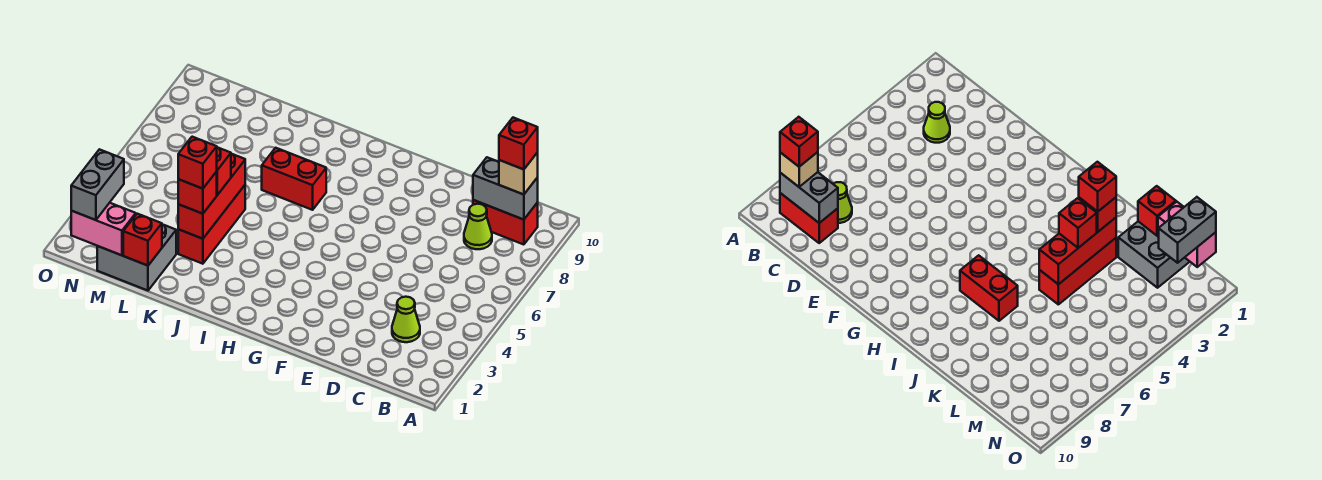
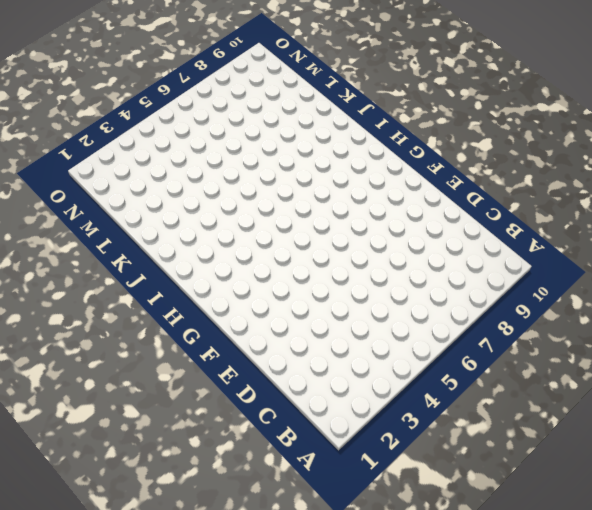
none -> red brick B9:C9 level 1
none -> lime cone C3 level 1
none -> lime cone C8 level 1

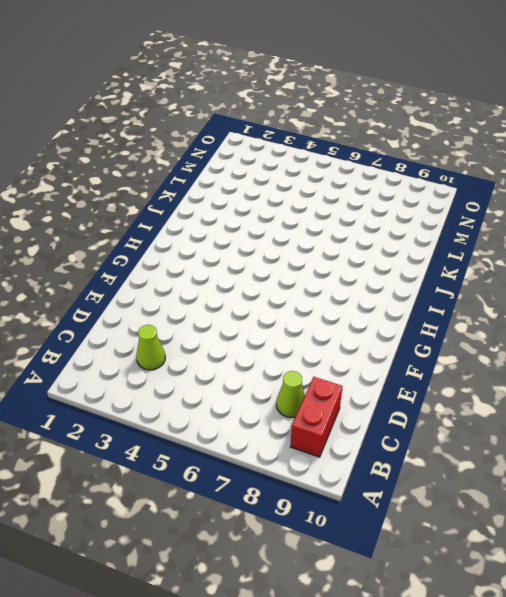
none -> red brick I7:J7 level 1
none -> red brick K3:K5 level 1
none -> grey brick L1:M2 level 1

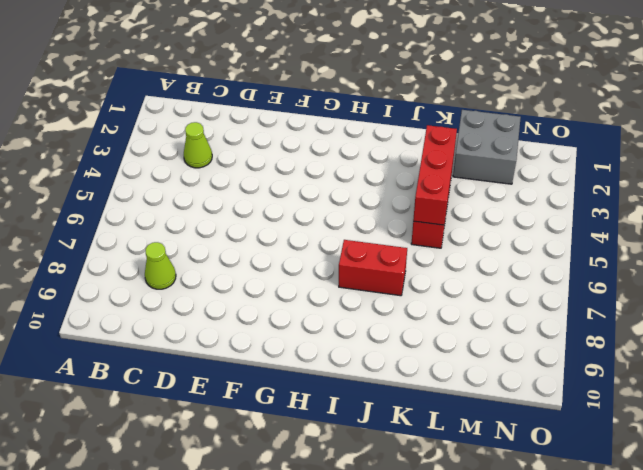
none -> red brick B9:C9 level 1
none -> grey brick B9:C9 level 2
none -> red brick L1 level 2

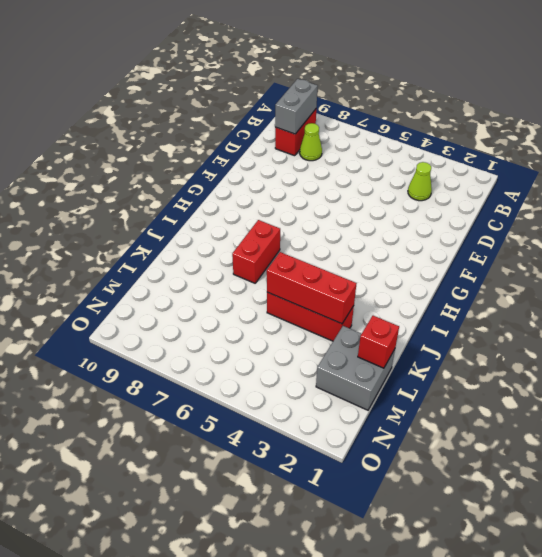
none -> pink brick M1:N1 level 2
none -> tan brick B9 level 3
none -> red brick K3 level 3

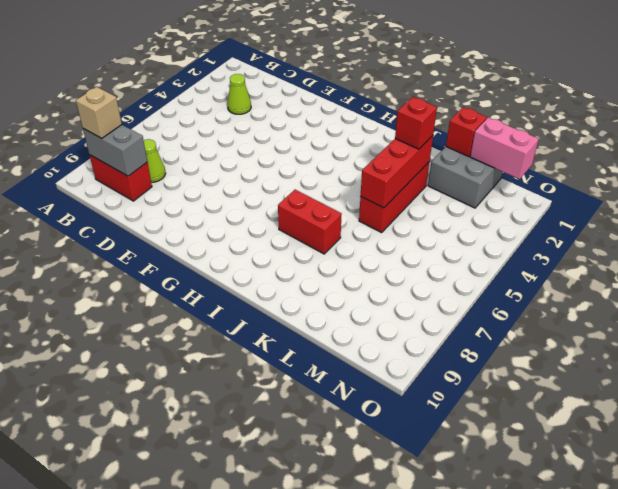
none -> red brick K4 level 3
none -> grey brick N1:N2 level 3
none -> red brick B9 level 4

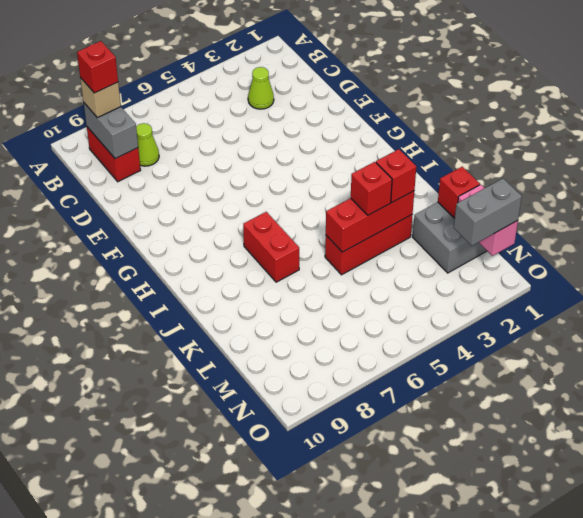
none -> red brick K3 level 4

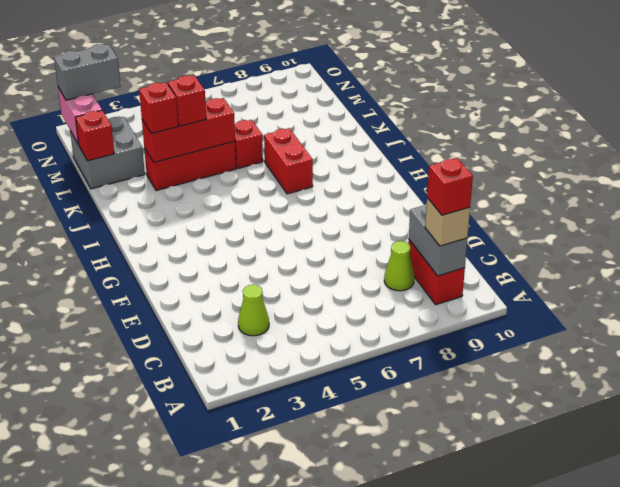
red brick K6 level 1 -> red brick K3 level 4

